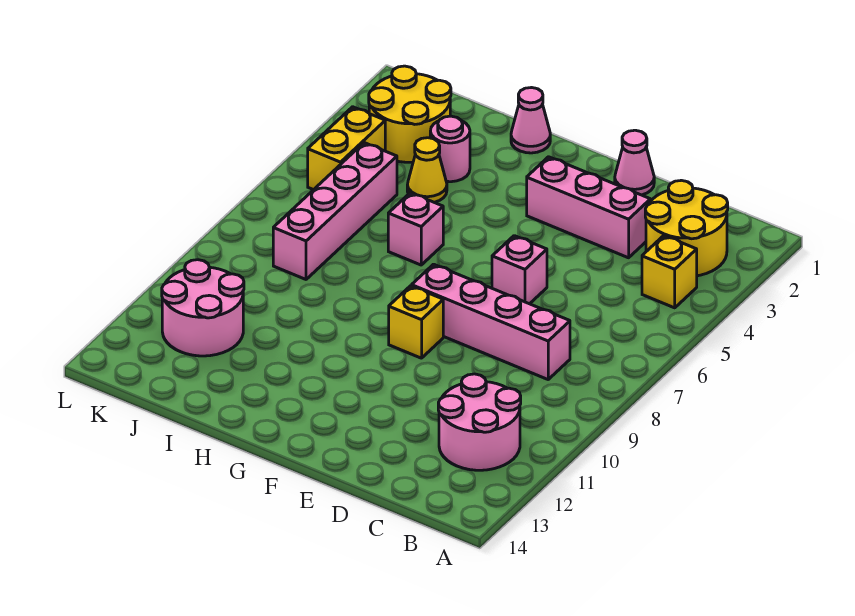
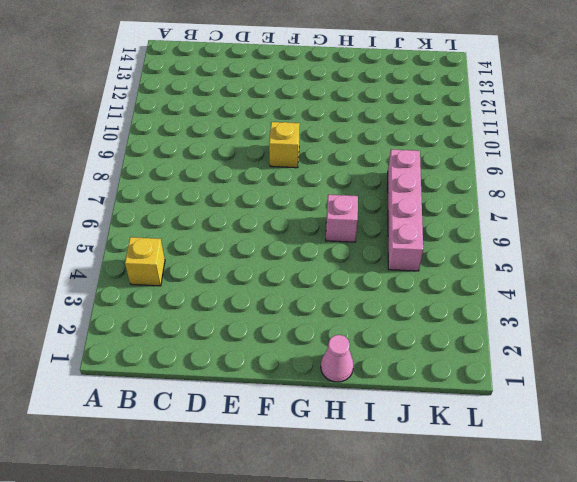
none -> yellow round brick B2:C3 level 1
none -> pink round brick B11:C12 level 1
none -> pink brick C8:F8 level 1

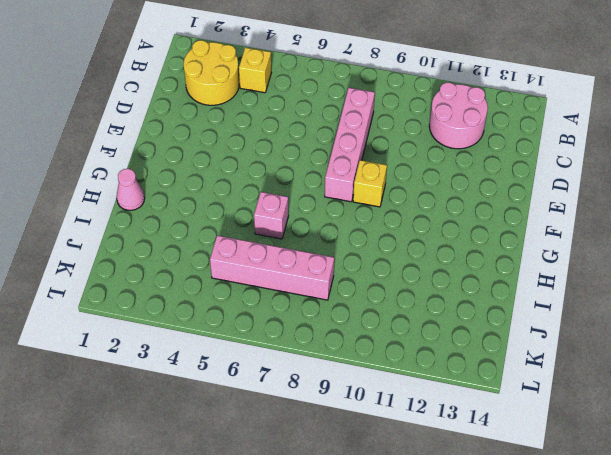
none -> pink brick D3:F3 level 1
none -> pink cone E1 level 1
none -> pink brick E6 level 1

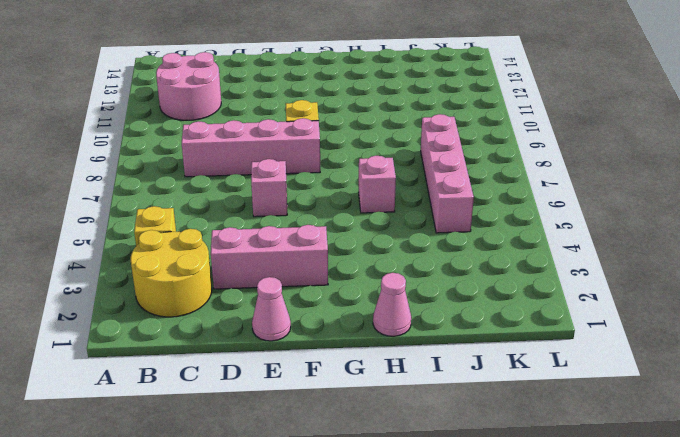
none -> pink round brick I3 level 1
none -> yellow cone I4 level 1
none -> yellow round brick J2:K3 level 1

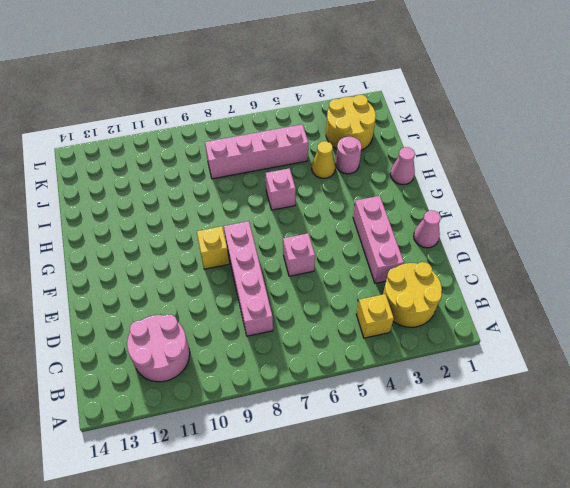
none -> pink round brick J11:K12 level 1
none -> yellow brick K4:K5 level 1

